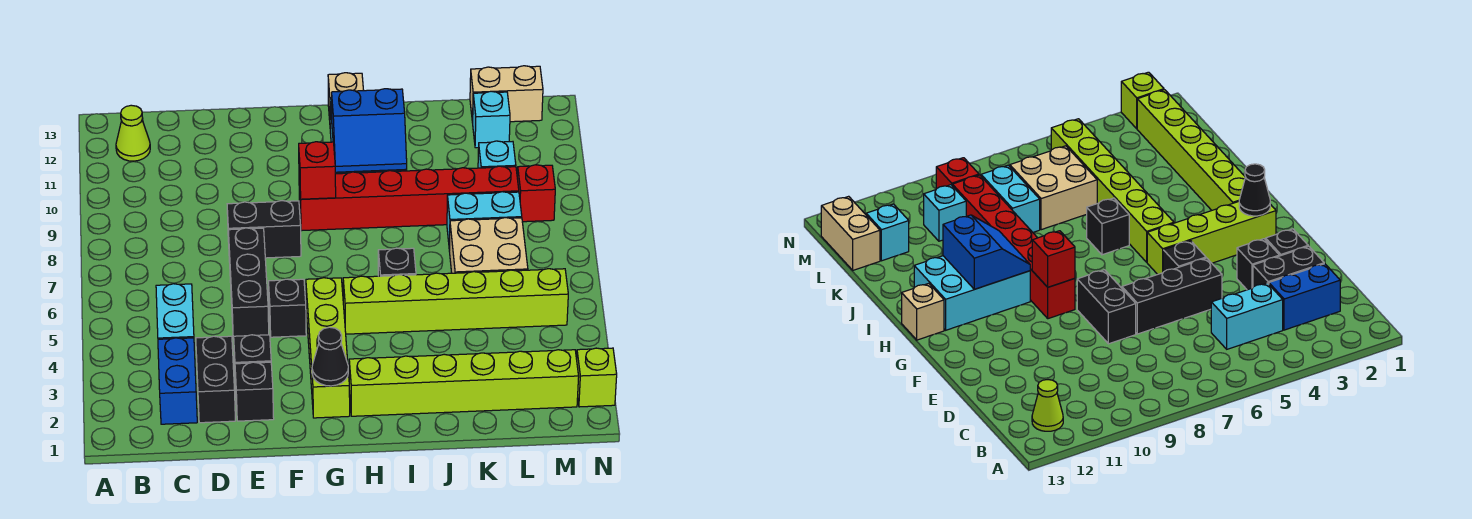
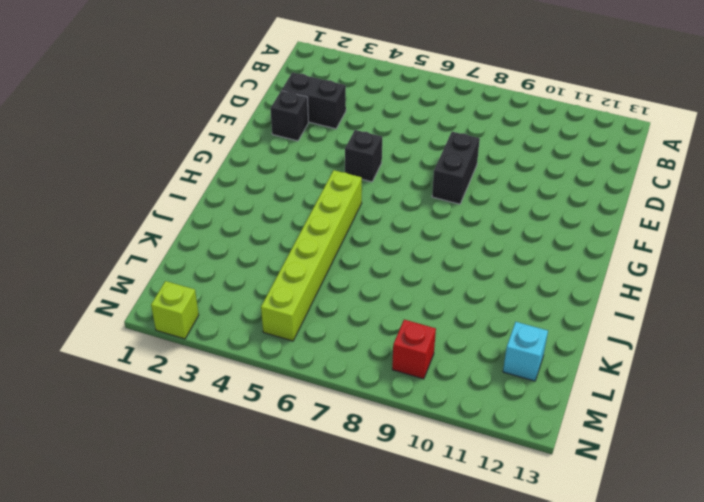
none -> lime cone B12 level 1
none -> blue brick C2:C3 level 1
none -> cyan brick C4:C5 level 1

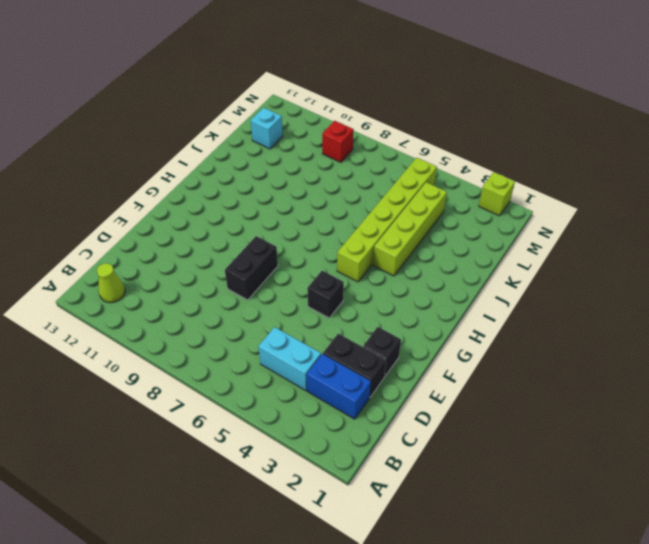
lime brick I4:L4 level 1 -> lime brick G2:G5 level 1
none -> black brick E3 level 1
none -> black brick E5:E7 level 1
none -> red brick G9:L9 level 1

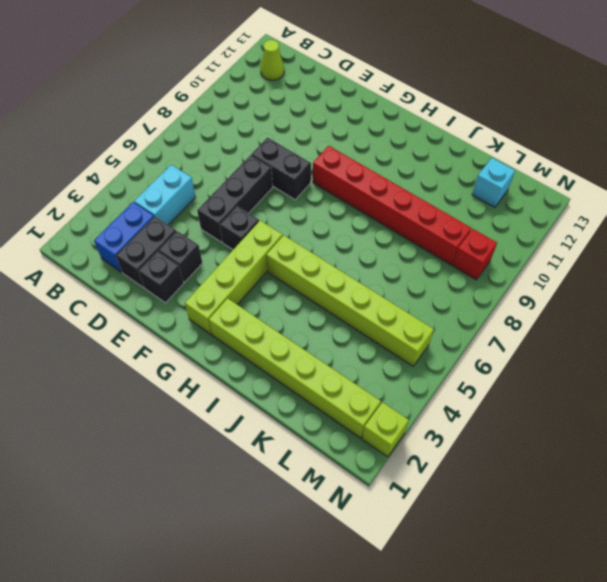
none -> cyan brick H10:I12 level 1
none -> tan brick H13 level 1
none -> black brick I6 level 1

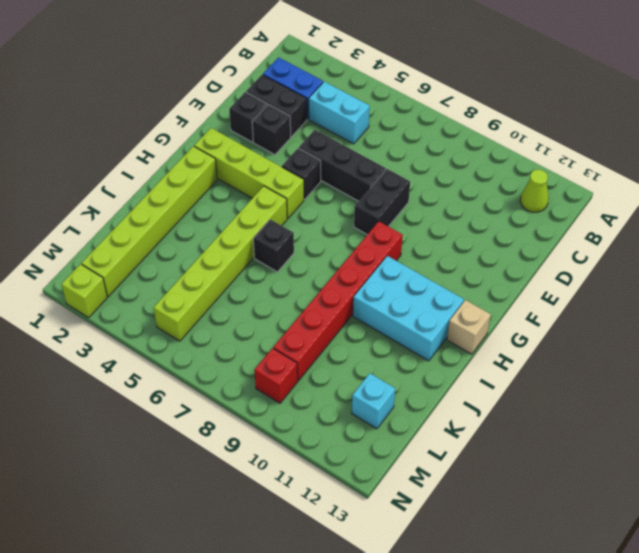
none -> tan brick K6:L7 level 1
none -> cyan brick K8:L8 level 1
none -> cyan brick L10 level 1

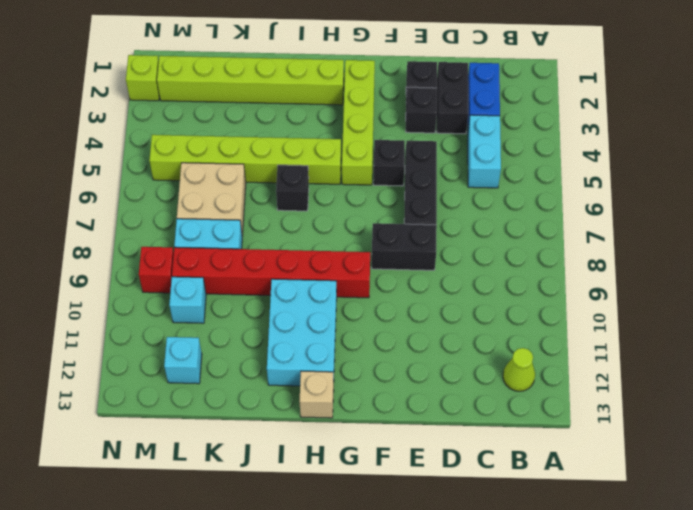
none -> tan brick L13:M13 level 1
none -> black cone G2 level 2
none -> red brick G9 level 2

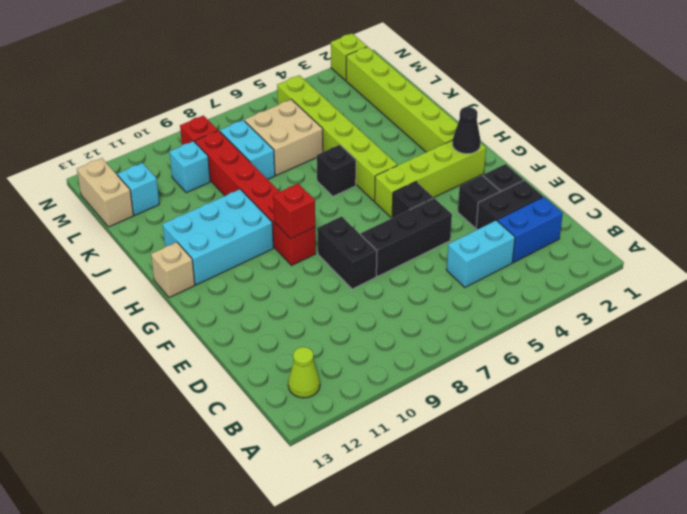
none -> blue slope H10:I11 level 2 top 11

